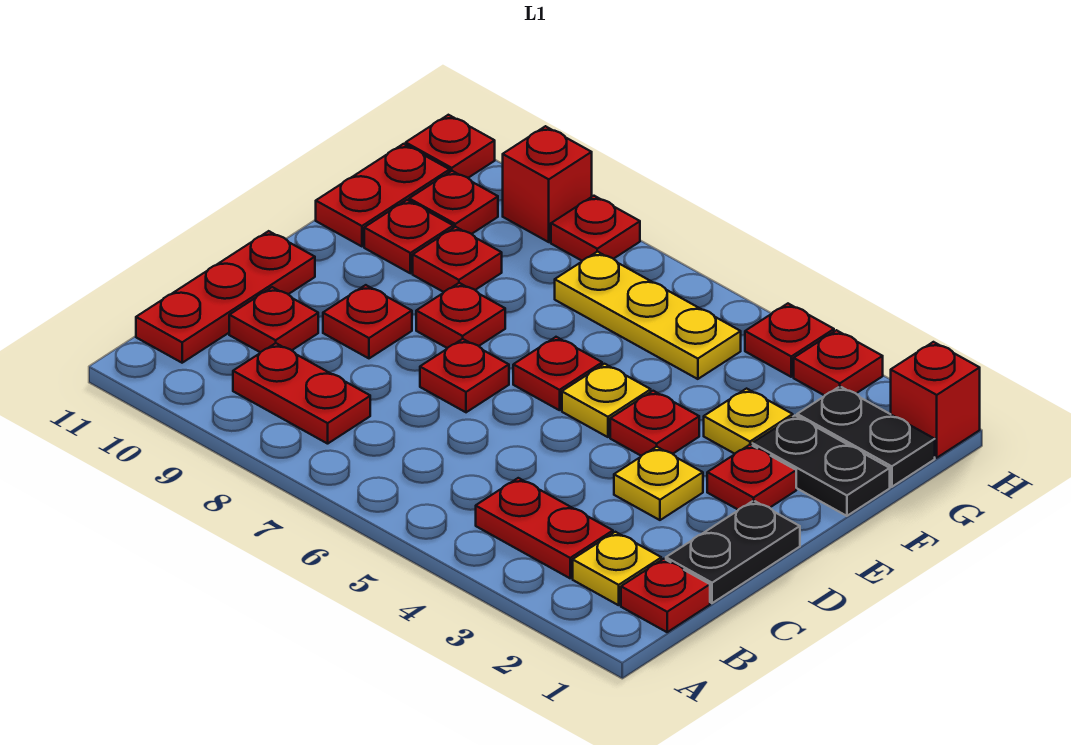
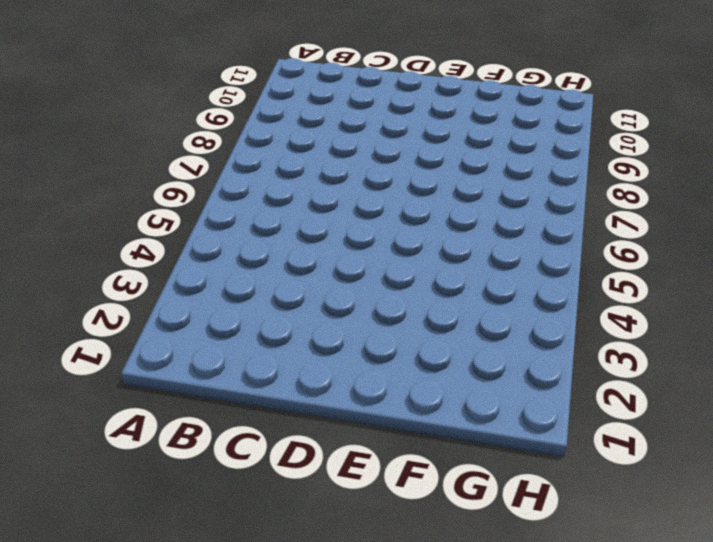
none -> red plate B1 level 1
none -> yellow plate B2 level 1
none -> red plate B3:B4 level 1

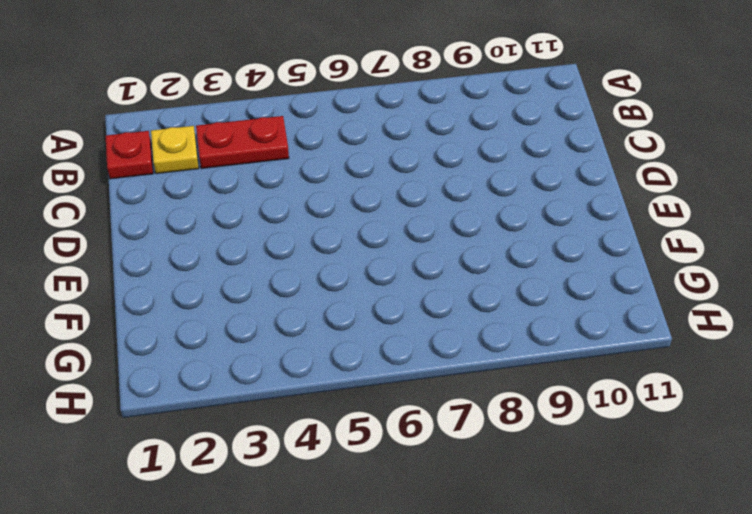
none -> red plate B8:B9 level 1
none -> red plate B11:D11 level 1
none -> black plate C1:D1 level 1

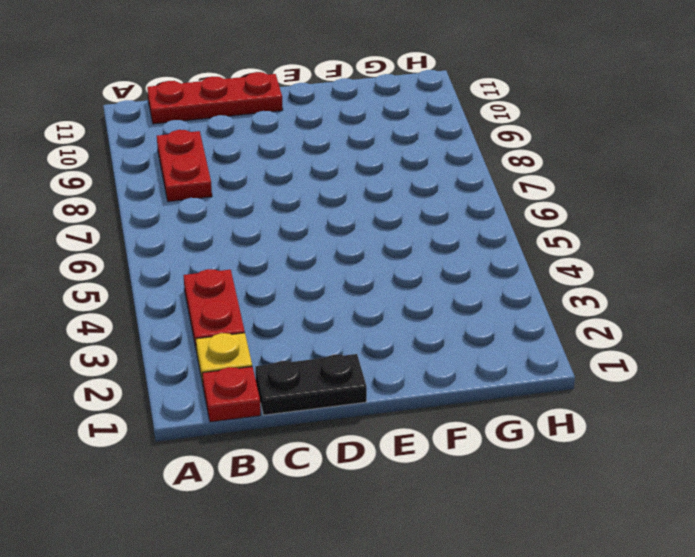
none -> red plate C10 level 1
none -> yellow plate D3 level 1
none -> red plate D7 level 1

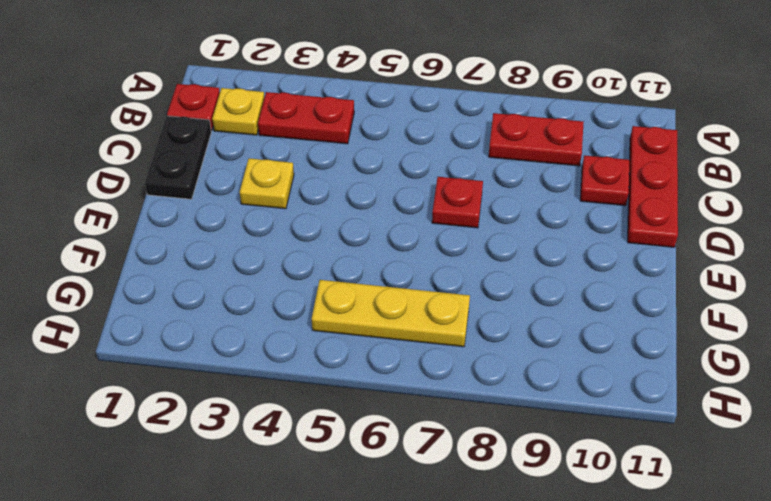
none -> red plate D9 level 1
none -> red plate E2 level 1
none -> red plate E4 level 1

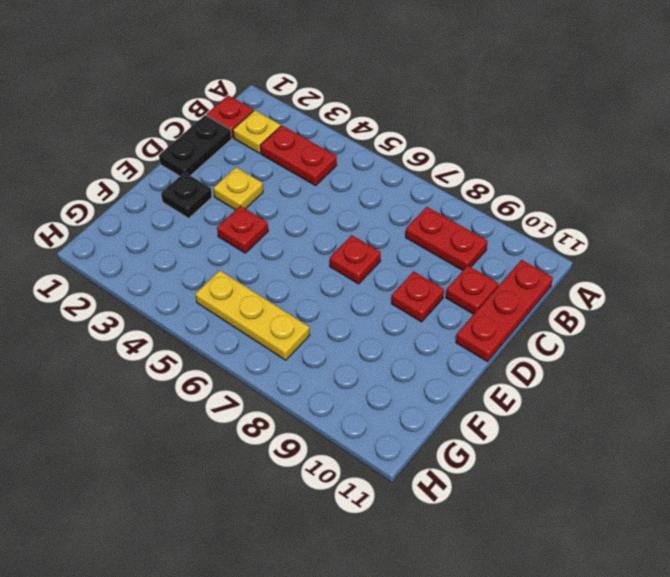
black plate E2 level 1 -> red plate E2 level 1
none -> yellow plate E5 level 1
none -> red plate E6 level 1
none -> red plate E8 level 1

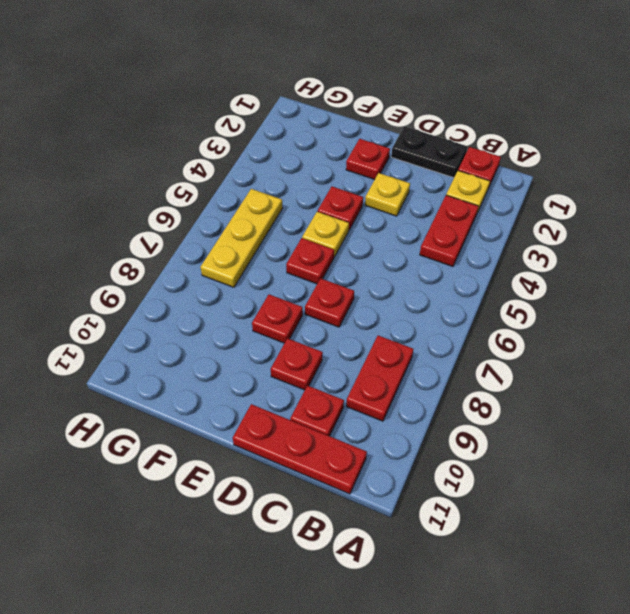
none -> black plate F1:F2 level 1
none -> yellow plate F3 level 1
none -> red plate F9 level 1

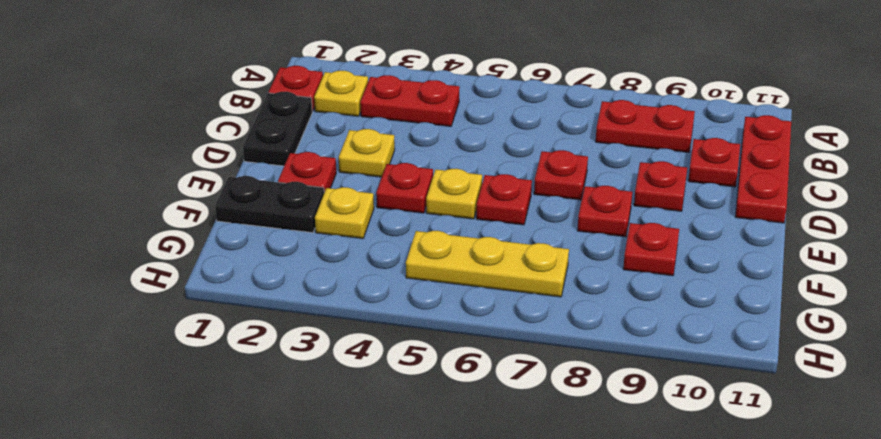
none -> red plate F10 level 1
none -> red plate F11:G11 level 1
none -> black plate G1:G2 level 1

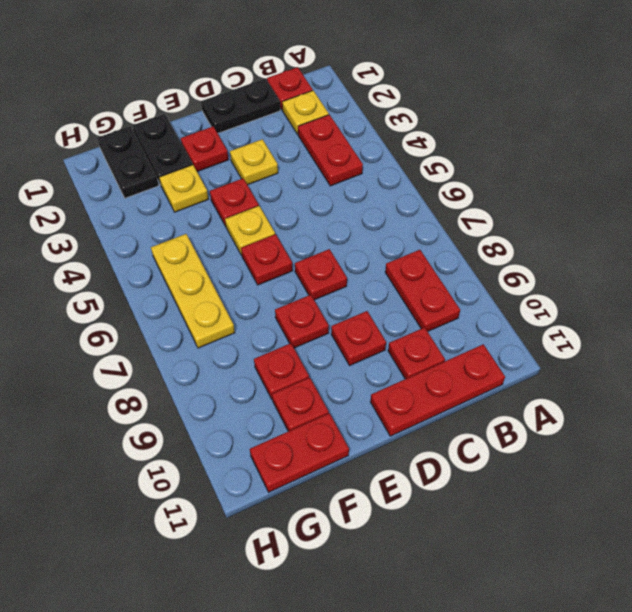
none -> red plate G10 level 1
none -> red brick H1 level 1
none -> red plate H3 level 1

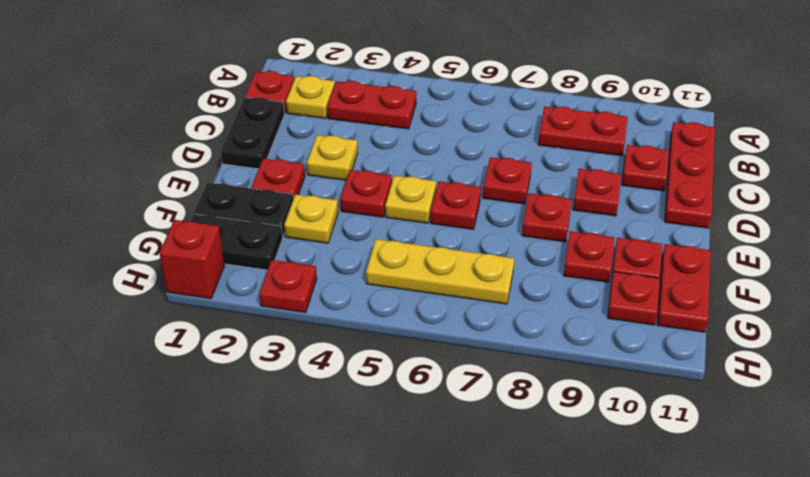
none -> red plate H4 level 1
none -> red plate H8 level 1
none -> red brick H9 level 1

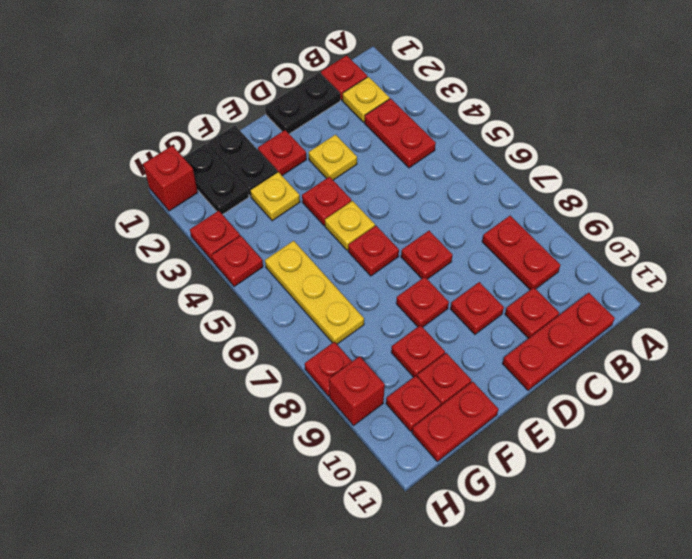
none -> red plate H11 level 1

